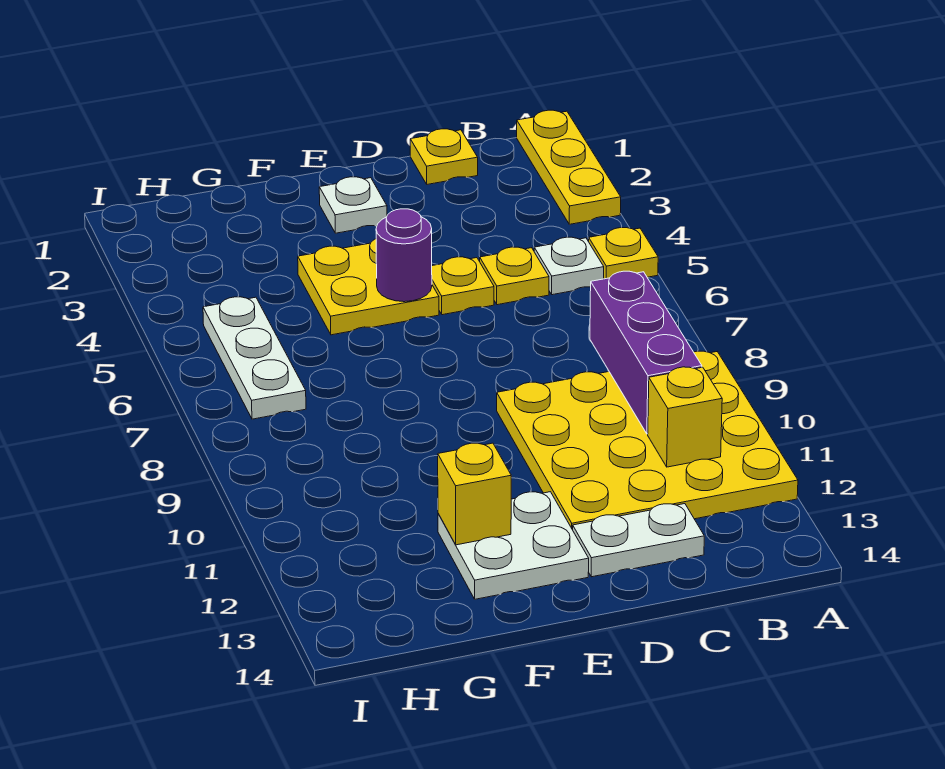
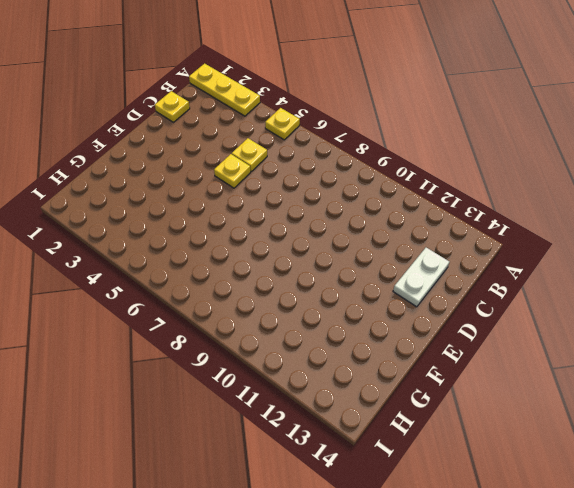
none -> yellow plate A9:D12 level 1
none -> white plate B5 level 1
none -> white plate E2 level 1

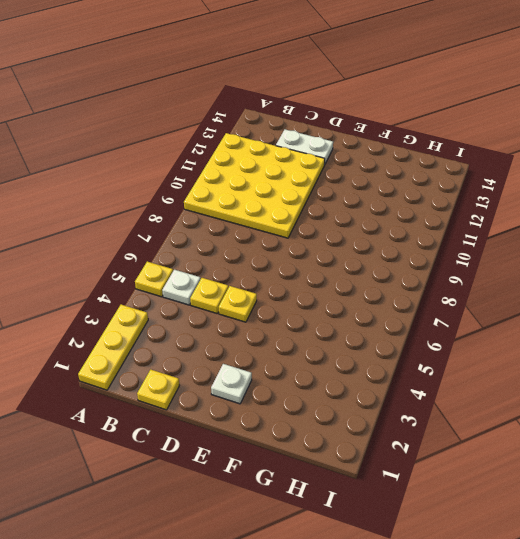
none -> yellow plate E4:F5 level 1
none -> white plate E12:F13 level 1
none -> white plate H5:H7 level 1

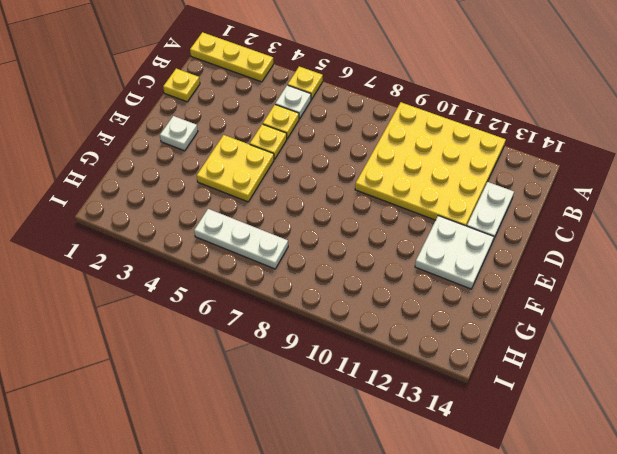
none -> purple brick B8:B10 level 2
none -> yellow brick B11 level 2
none -> purple round brick E5 level 2

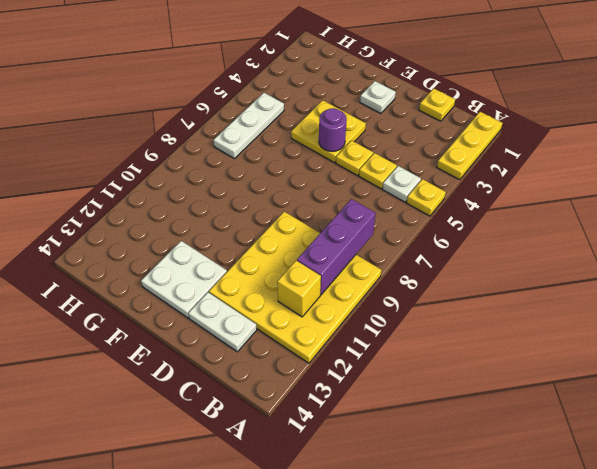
none -> yellow brick F12 level 2

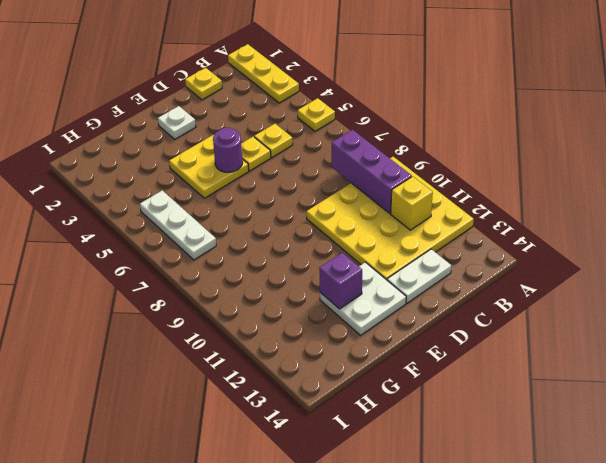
purple brick F12 level 2 -> yellow brick F12 level 2
none -> white plate B5 level 1

